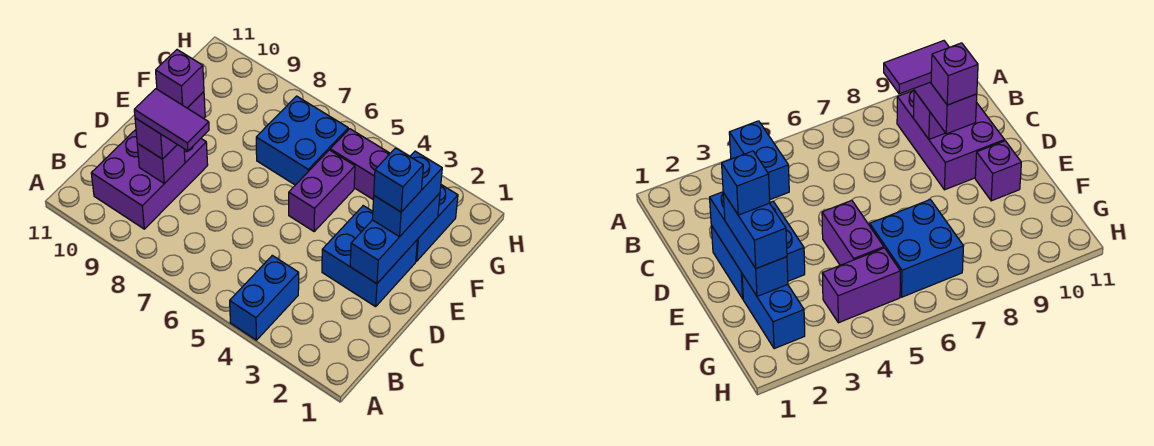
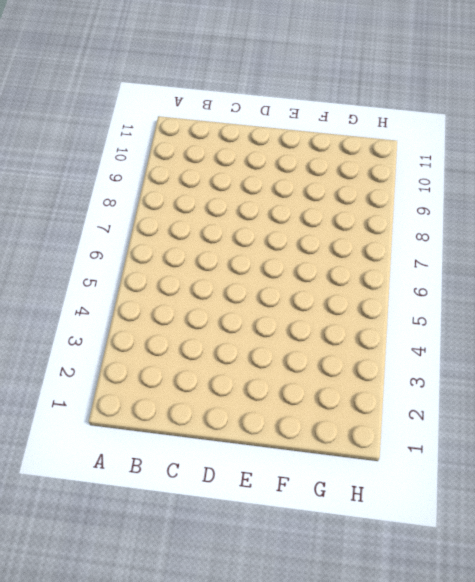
none -> blue brick A4:B4 level 1
none -> purple brick B9:D10 level 1
none -> blue brick D2:E3 level 1

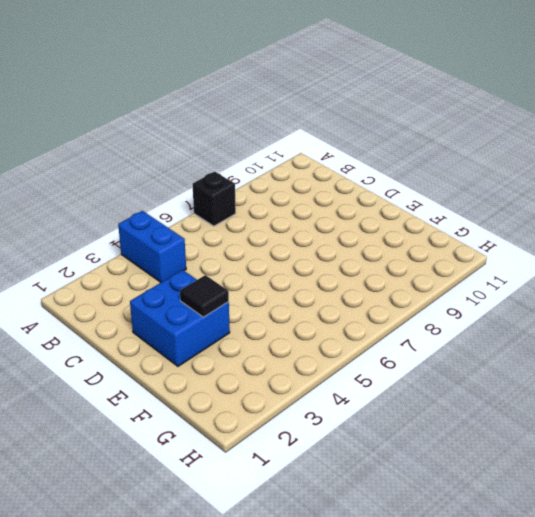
black brick A7 level 1 -> none
black tile E3 level 2 -> none
none -> purple brick B9:D10 level 1
none -> purple brick E5:F5 level 1
none -> purple brick E10 level 1

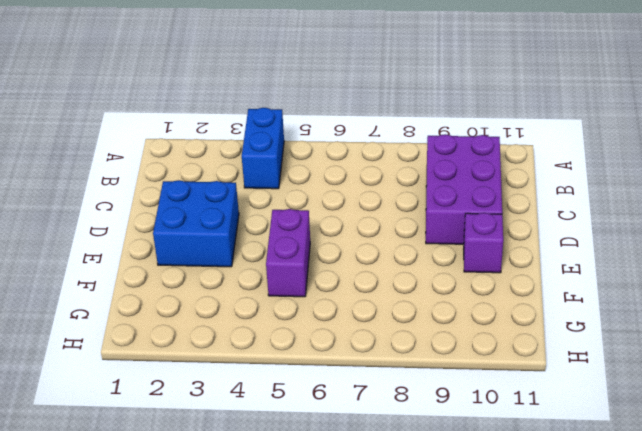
none -> blue brick F2:G2 level 1
none -> blue brick F6:G7 level 1
none -> purple brick G4:G5 level 1

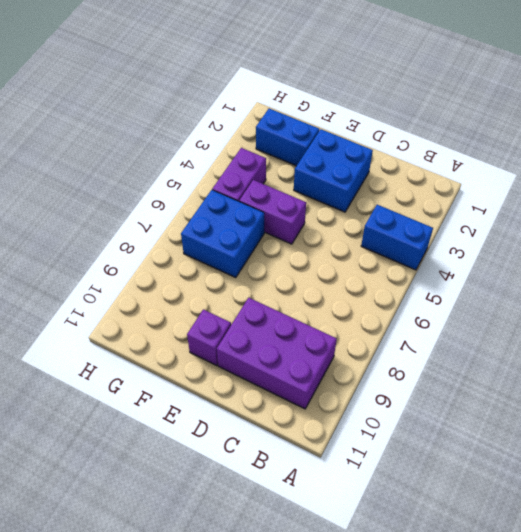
none -> purple brick C9 level 2
none -> blue brick D2:F2 level 2
none -> purple brick C9:D9 level 3

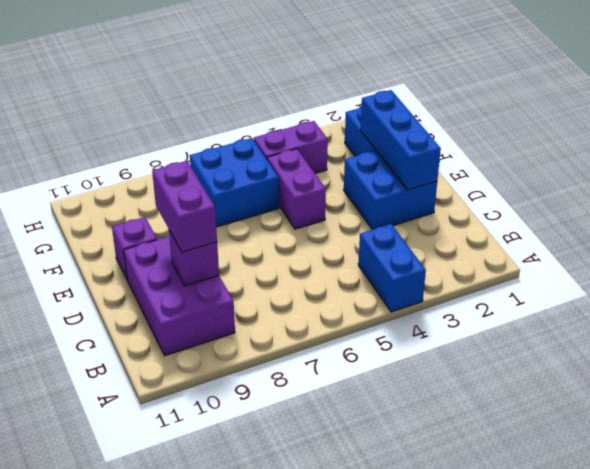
none -> blue brick E2:F2 level 3
none -> purple tile C8:C9 level 4
none -> purple brick D9 level 4

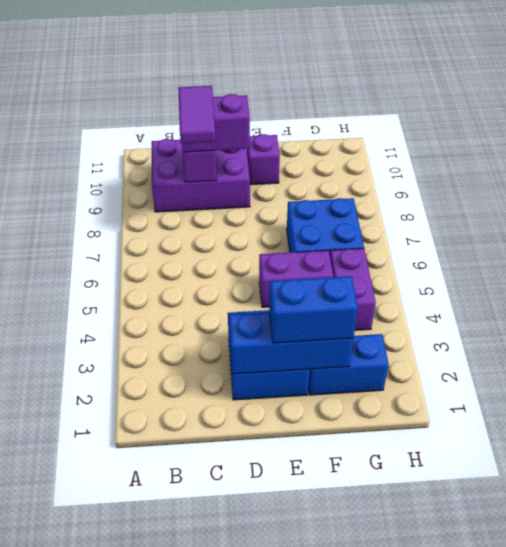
none -> blue brick A4:B4 level 1
none -> purple brick D9 level 4
none -> blue brick E2 level 4

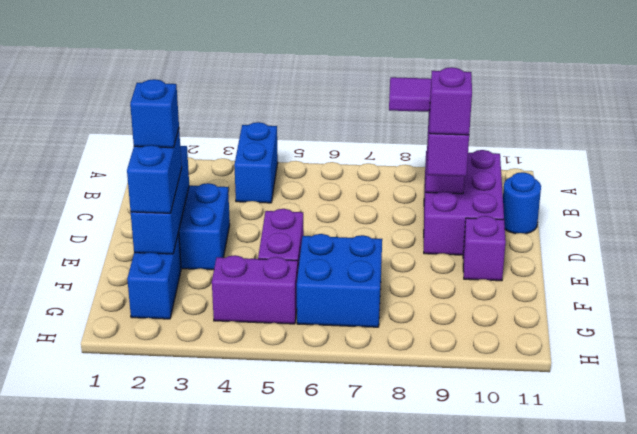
blue round brick C11 level 1 -> none

